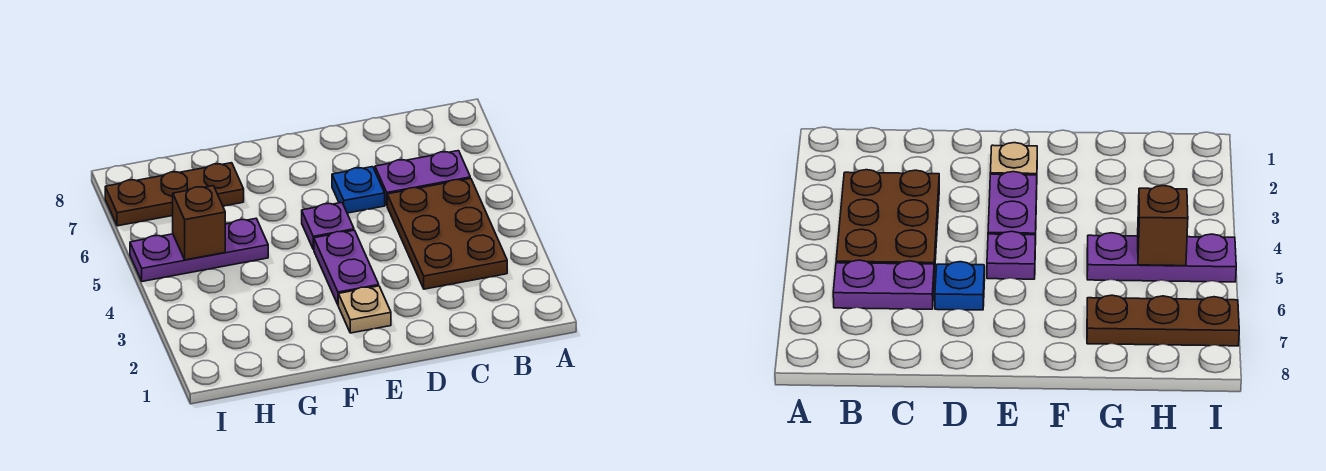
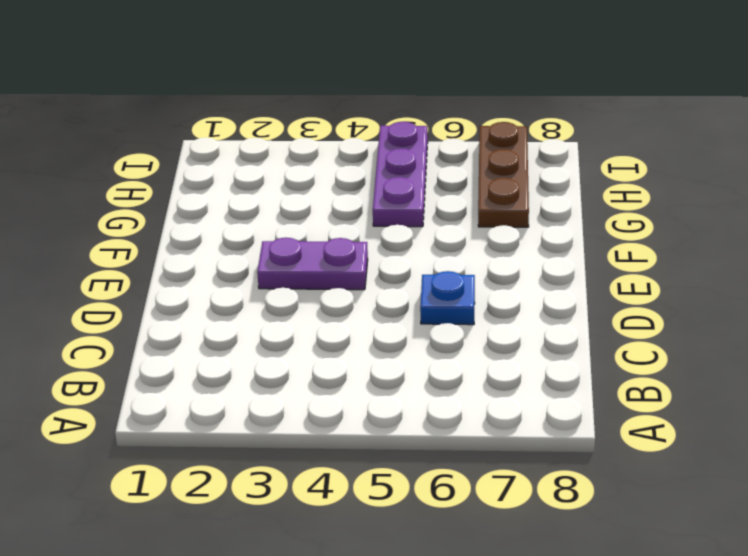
none -> brown plate B3:C5 level 1
none -> purple plate B6:C6 level 1

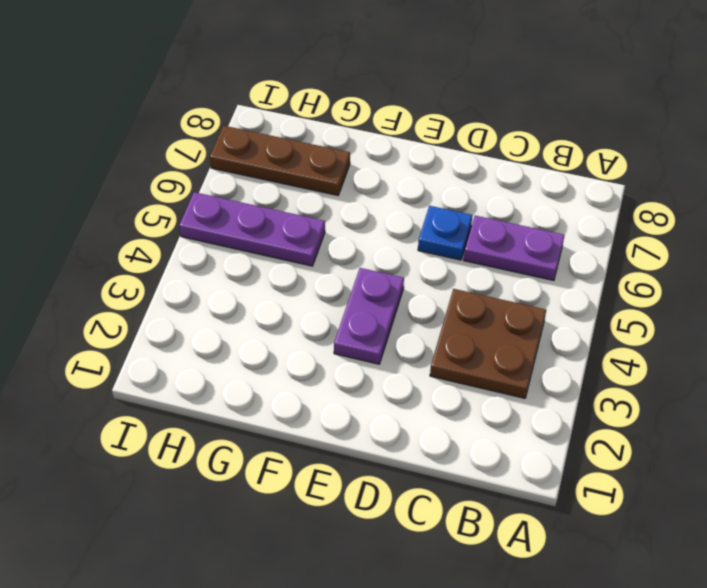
brown plate B3:C4 level 1 -> brown plate B3:C5 level 1
none -> tan plate E2 level 1
none -> purple plate E5 level 1

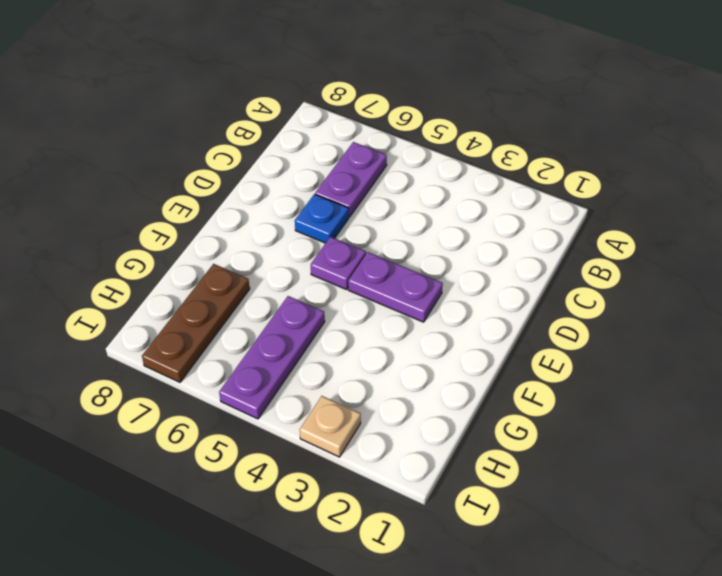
tan plate I3 level 1 -> tan plate E2 level 1
none -> brown plate B3:C5 level 1
none -> brown brick H5 level 2

